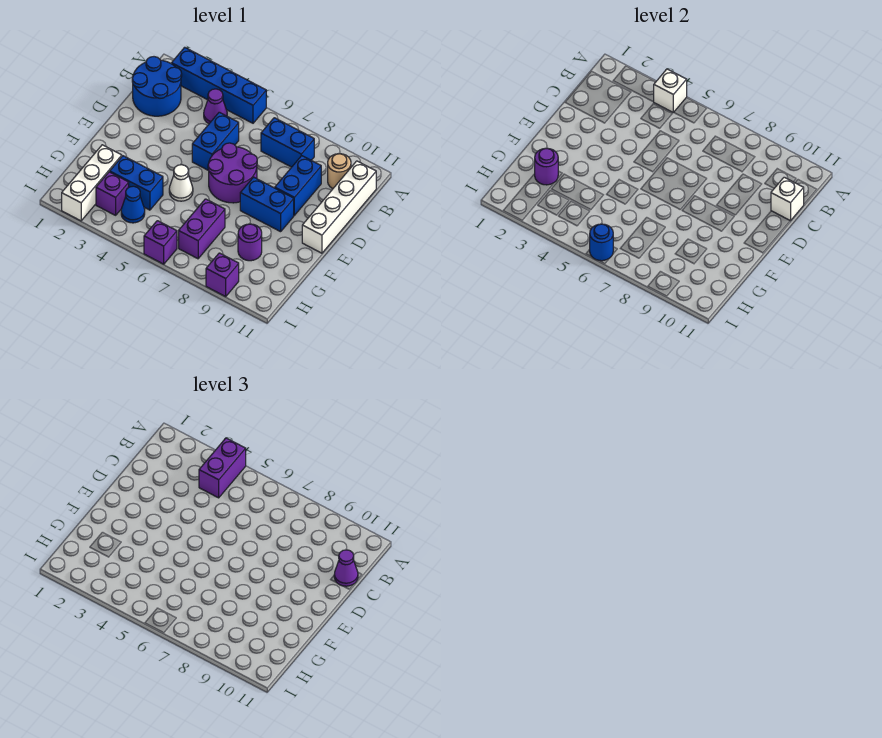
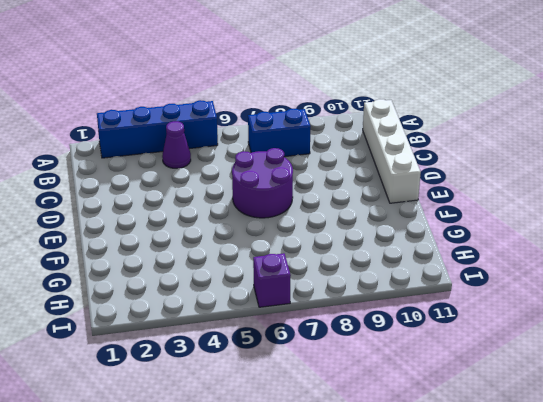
none -> blue round brick B1:C2 level 1
none -> tan round brick B10 level 1
none -> blue brick C5:D5 level 1

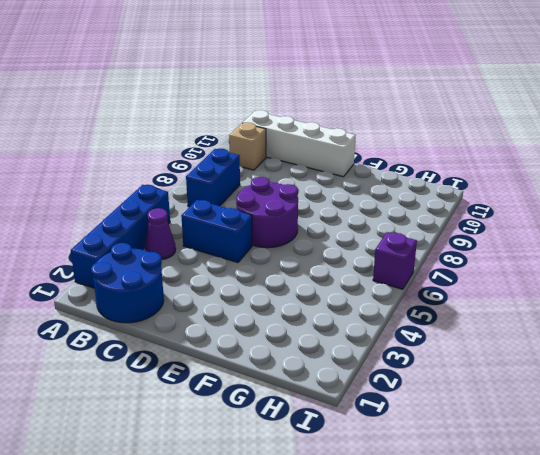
tan brick B10 level 1 -> tan round brick B10 level 1
none -> blue brick C9:D9 level 1
none -> blue brick E8:E9 level 1
none -> white cone F5 level 1

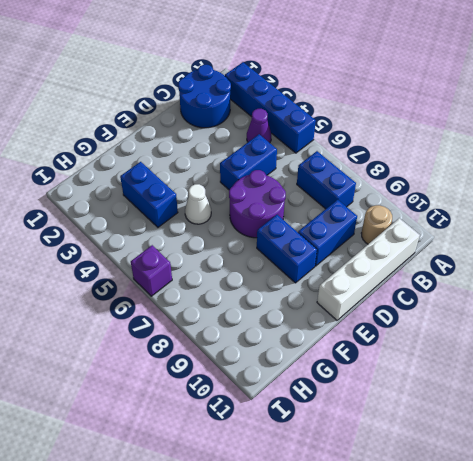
none -> white brick G2:I2 level 1
none -> purple brick G7:H7 level 1
none -> purple round brick G9 level 1

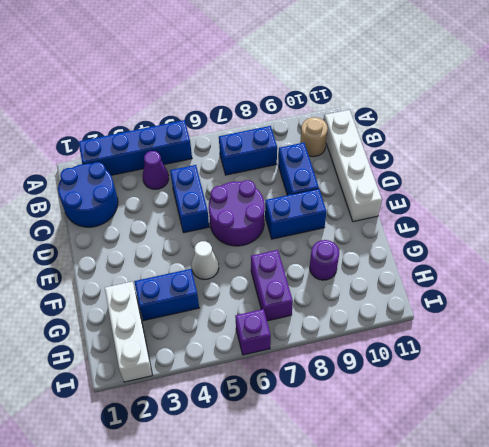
none -> purple brick H3 level 1
none -> blue cone H4 level 1
none -> purple brick I9 level 1

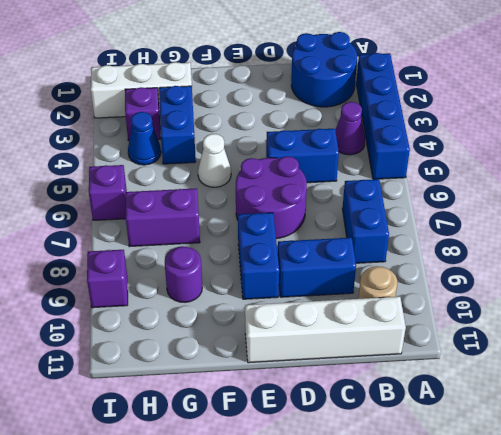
none -> white brick A4 level 2
none -> white brick C11 level 2
none -> purple round brick G2 level 2

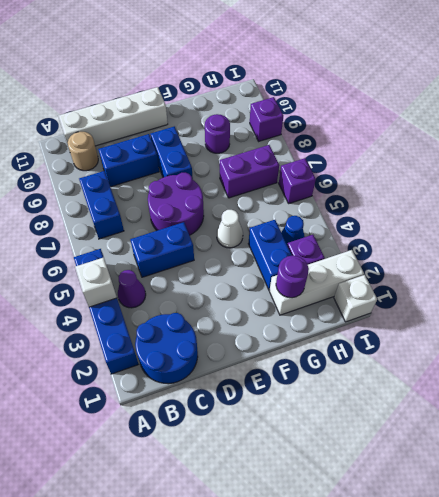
white brick I1 level 1 -> white brick C11 level 2
none -> blue round brick I6 level 2
none -> purple brick A4:B4 level 3
none -> purple cone C11 level 3

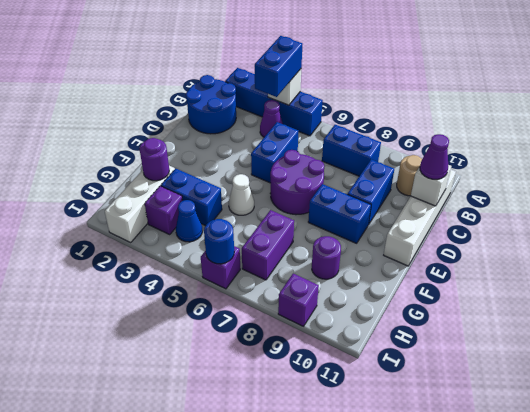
blue brick A4:B4 level 3 -> purple brick A4:B4 level 3

